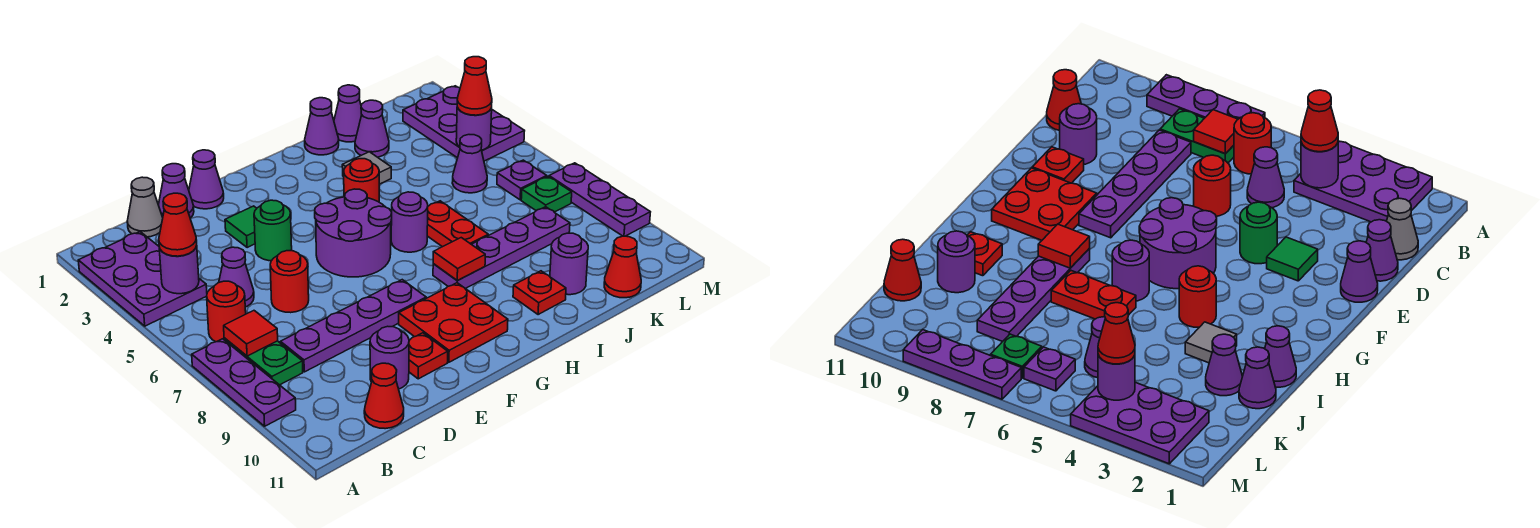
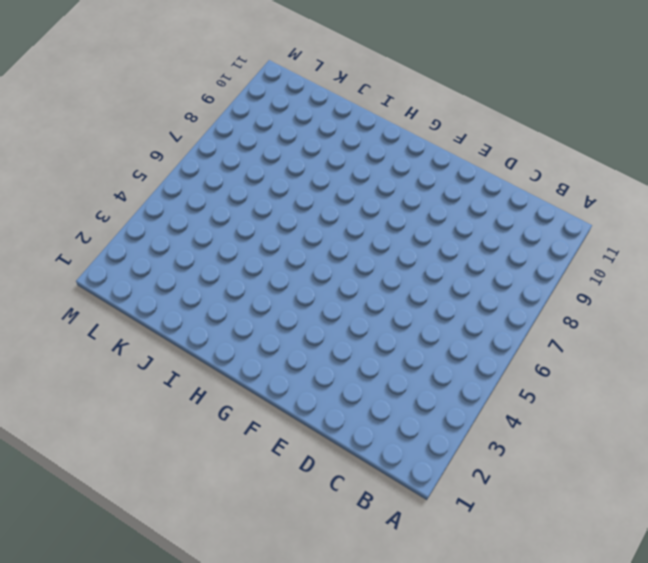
none -> purple plate A2:B4 level 1
none -> purple plate A7:A9 level 1
none -> red round brick B6 level 1
none -> green plate B7:B8 level 1

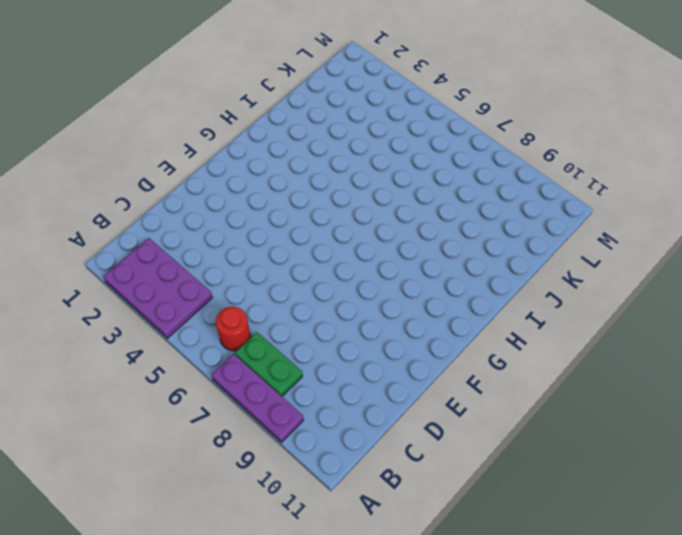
none -> grey cone C1 level 1
none -> purple cone C5 level 1
none -> purple plate C8:F8 level 1
none -> red cone C11 level 1

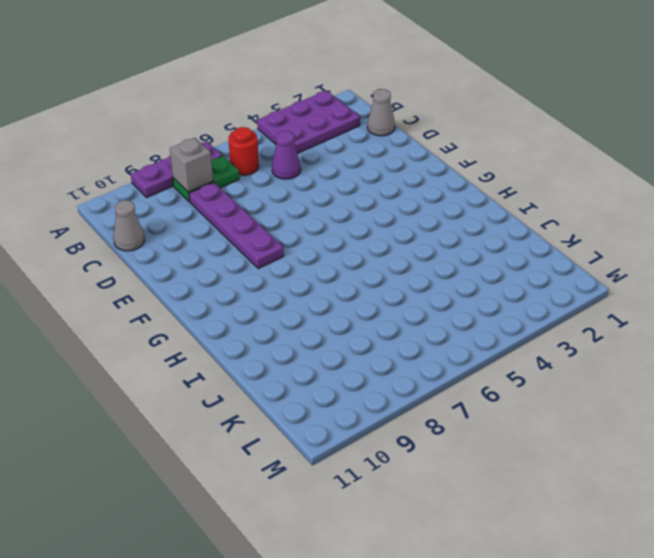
grey brick B8 level 2 -> none
grey cone C11 level 1 -> red cone C11 level 1
none -> purple cone D1 level 1
none -> red round brick D6 level 1
none -> purple round brick D10 level 1
none -> purple cone E1 level 1

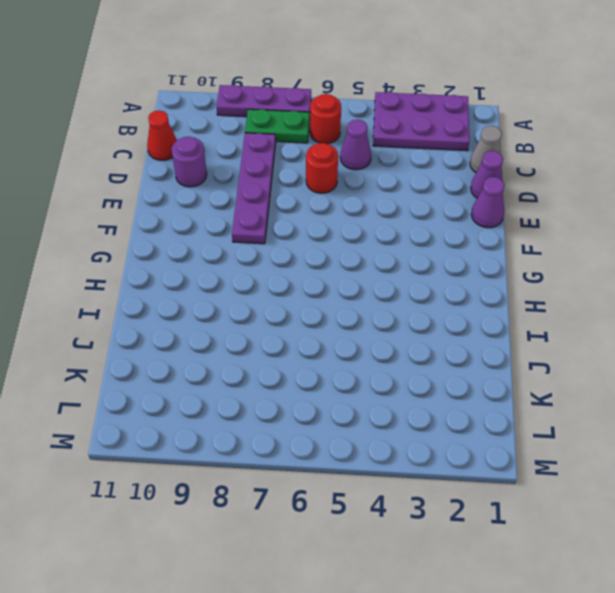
none -> green tile E3 level 1
none -> green round brick E4 level 1
none -> red plate E10 level 1
none -> purple round brick F5:G6 level 1

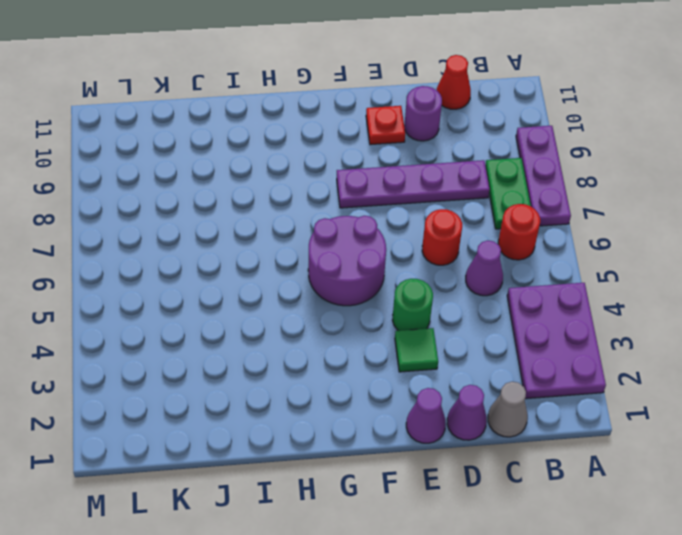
none -> red plate F9:G10 level 1
none -> red round brick H4 level 1
none -> purple round brick H6 level 1
none -> purple plate H8:K8 level 1

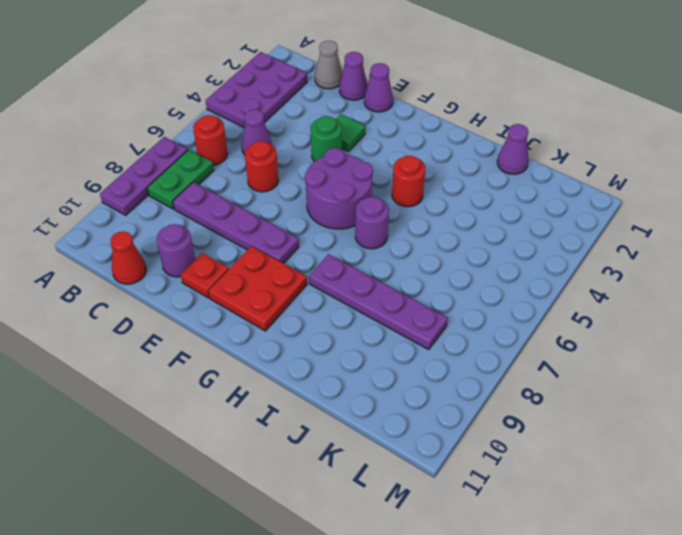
none -> purple cone I1 level 1
none -> grey tile I3 level 1
none -> red plate I6:I7 level 1
none -> red plate I10 level 1

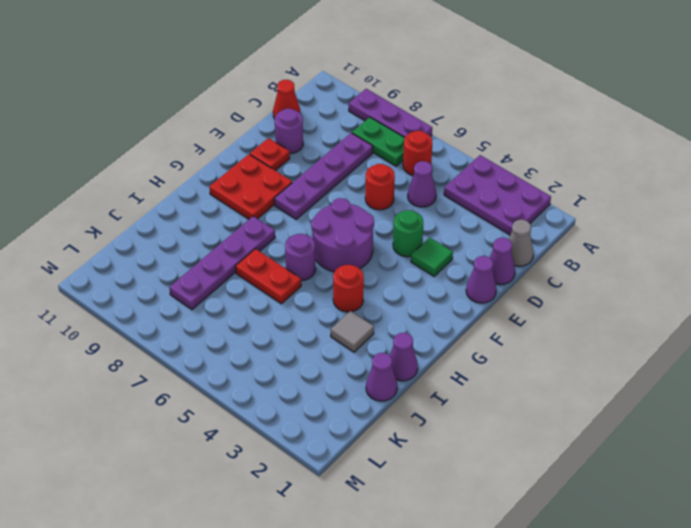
none -> red plate I10 level 1
none -> purple cone J2 level 1
none -> purple round brick J10 level 1
none -> purple cone K5 level 1

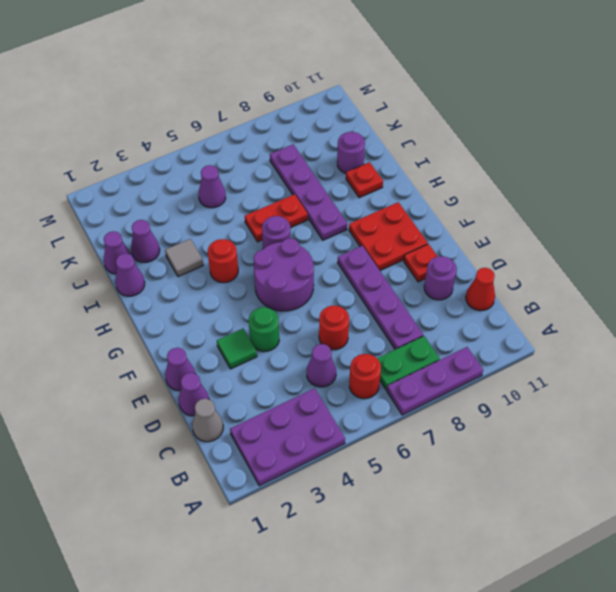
none -> red cone K11 level 1
none -> purple plate L2:M4 level 1
none -> purple plate L6 level 1
none -> green plate L7 level 1

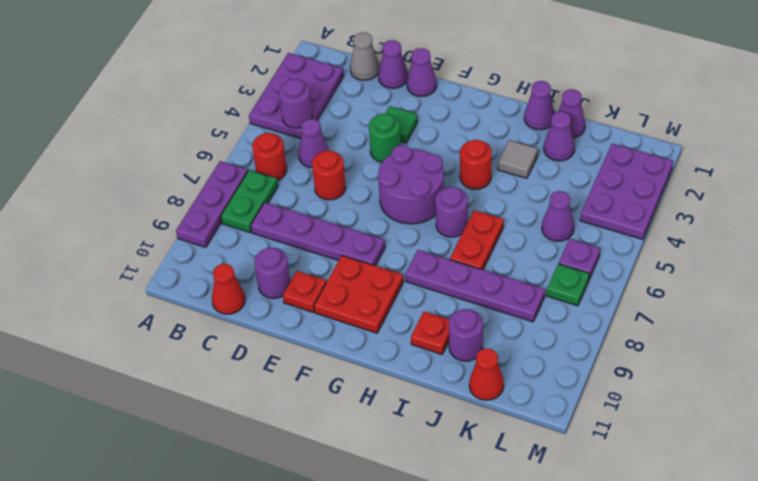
none -> purple plate M7:M9 level 1
none -> red tile B7 level 2
none -> red tile H8 level 2
none -> purple round brick L4 level 2

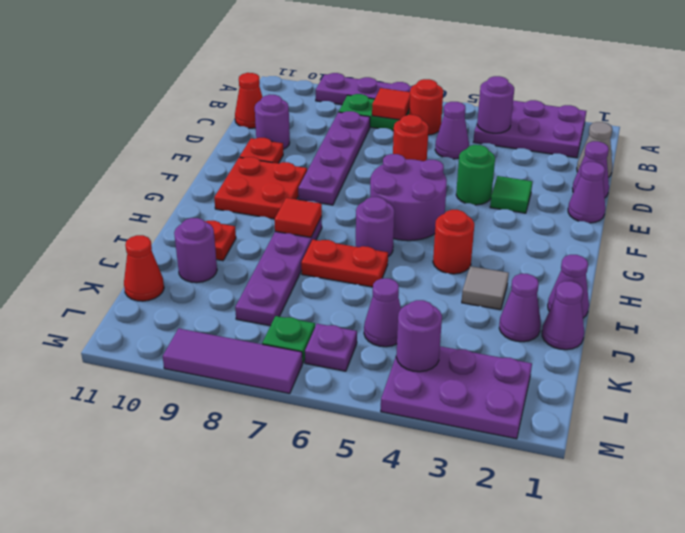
purple tile M7:M9 level 1 -> purple plate M7:M9 level 1
none -> red cone B4 level 3
none -> red cone L4 level 3

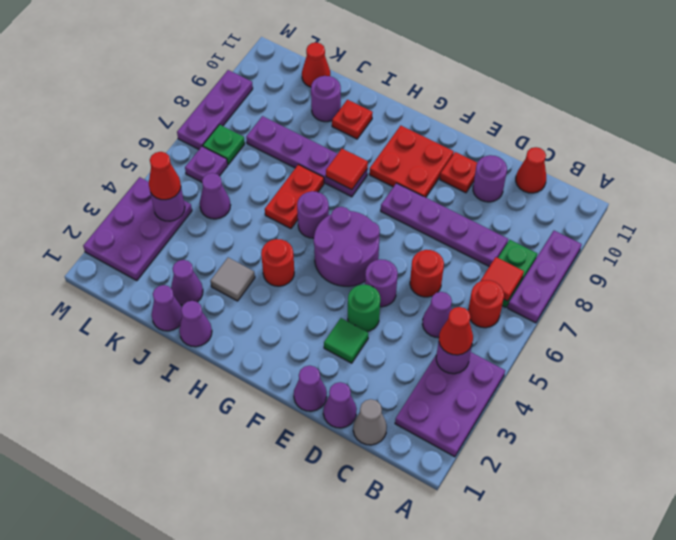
purple round brick E5 level 1 -> none

